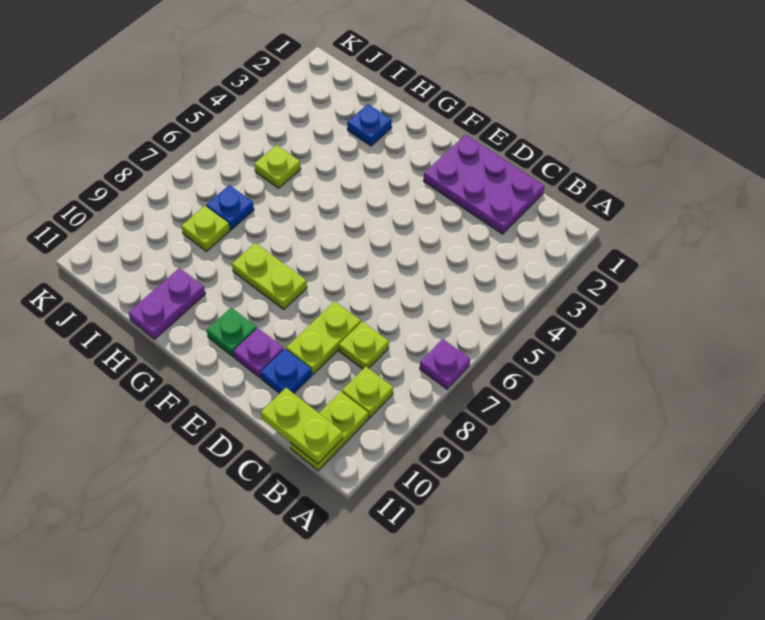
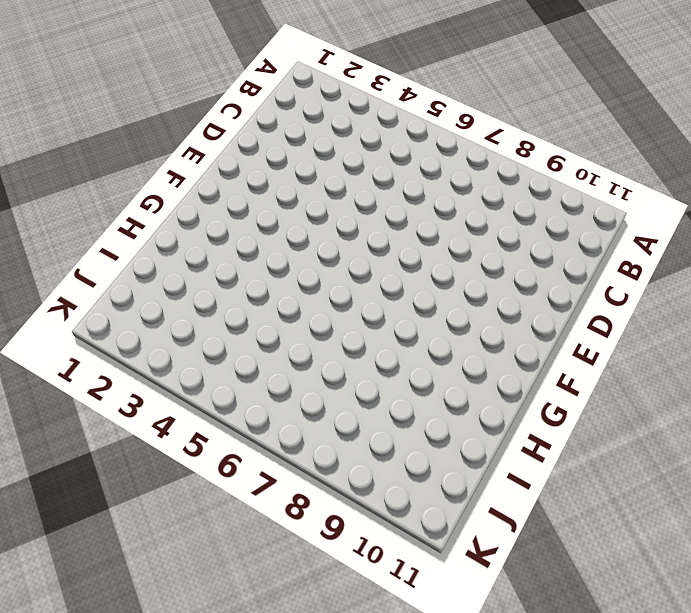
none -> purple plate A7 level 1
none -> lime plate B9 level 1
none -> lime plate B10:B11 level 1

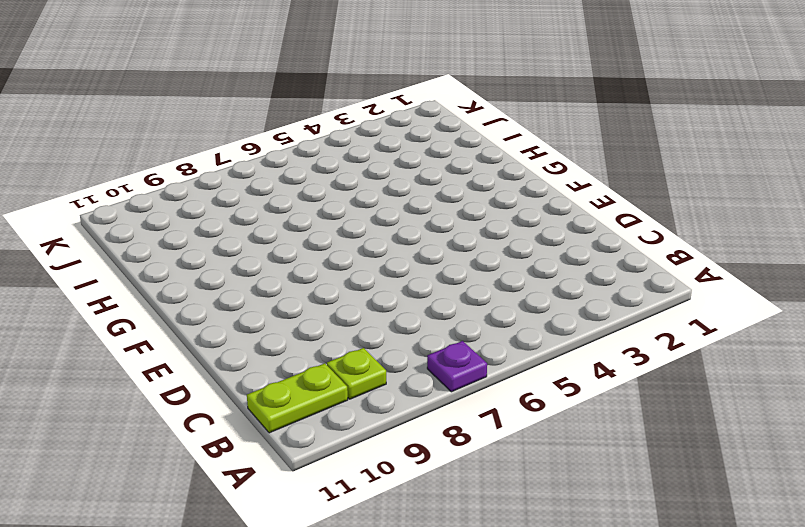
none -> purple plate C1:E2 level 1
none -> lime plate C8 level 1
none -> lime plate D8:D9 level 1

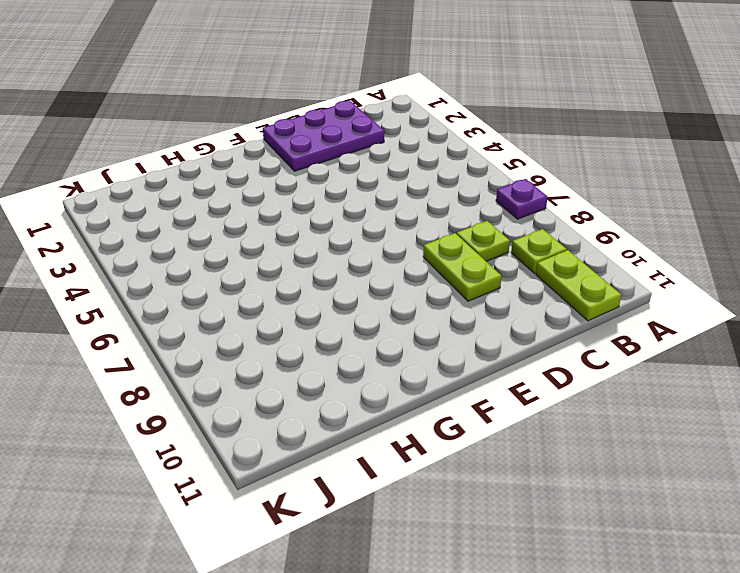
none -> blue plate D10 level 1
none -> purple plate E10 level 1
none -> lime plate F8:G8 level 1

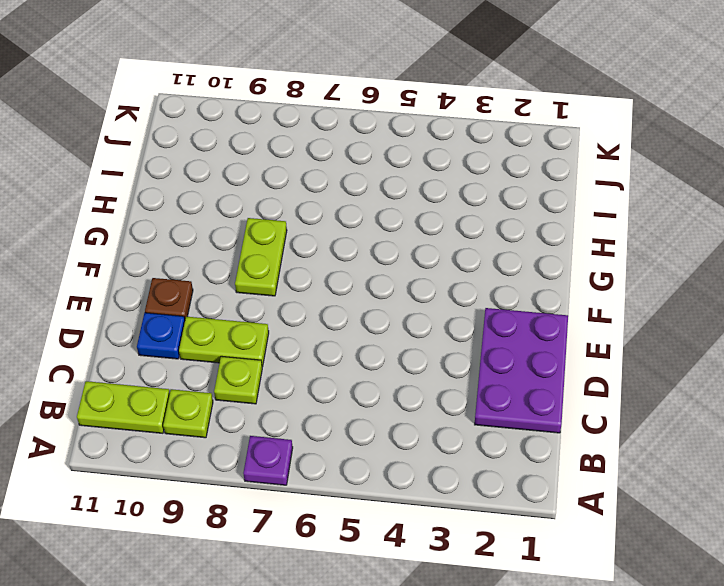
brown plate E10 level 1 -> purple plate E10 level 1
none -> green plate F10 level 1
none -> blue plate H2 level 1
none -> purple plate H10:H11 level 1

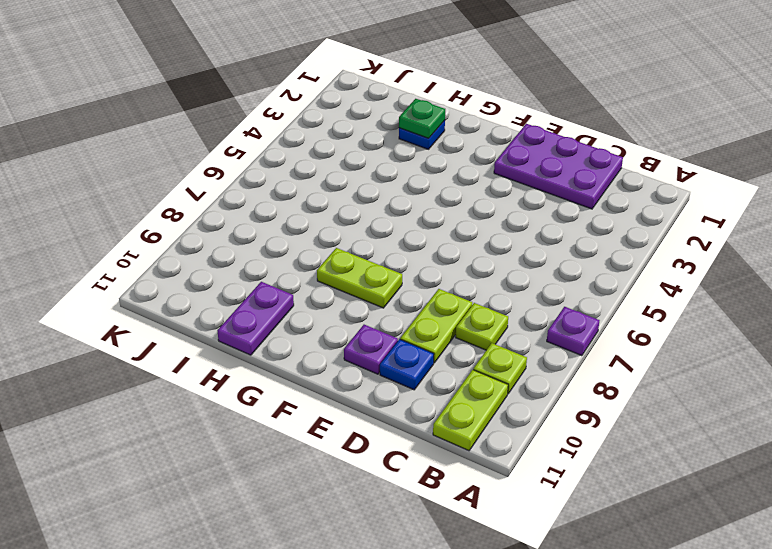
green plate H2 level 2 -> green plate F10 level 1
none -> lime plate I5 level 1
none -> blue plate I7 level 1
none -> lime plate I8 level 1

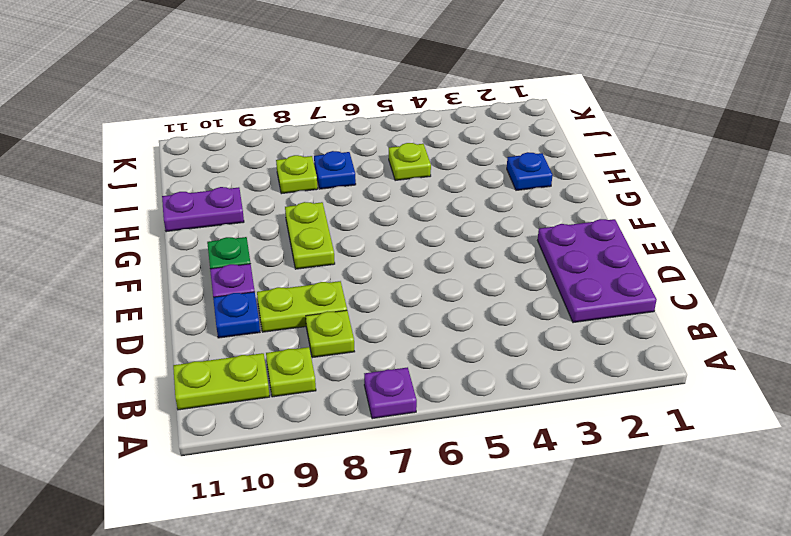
none -> lime plate B11:C11 level 2

